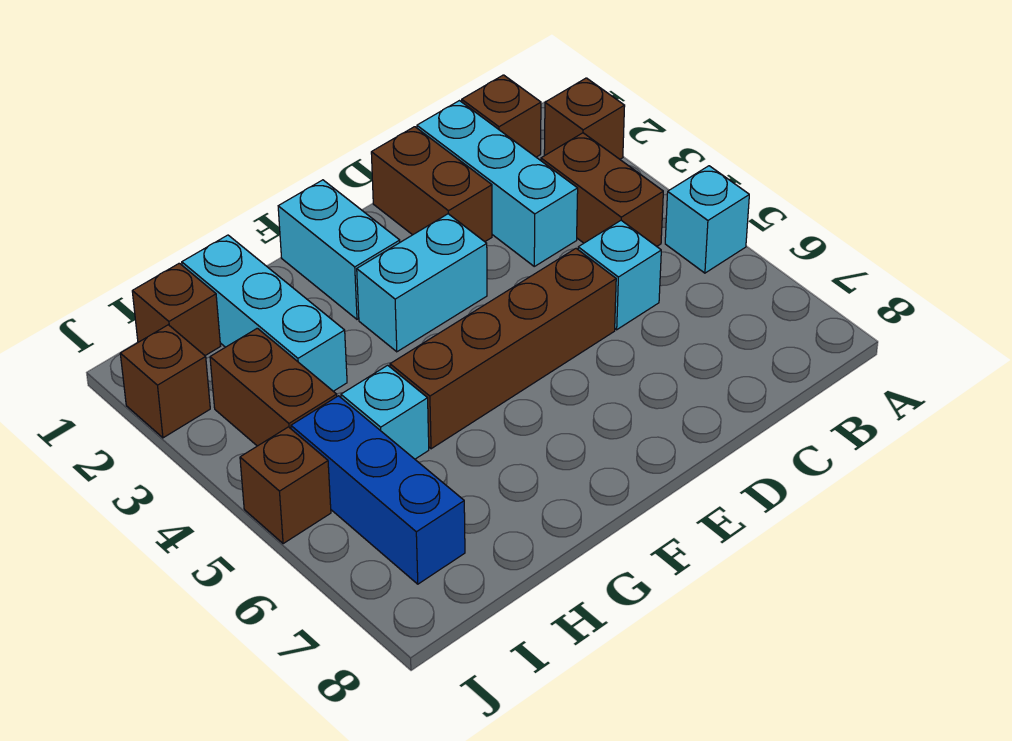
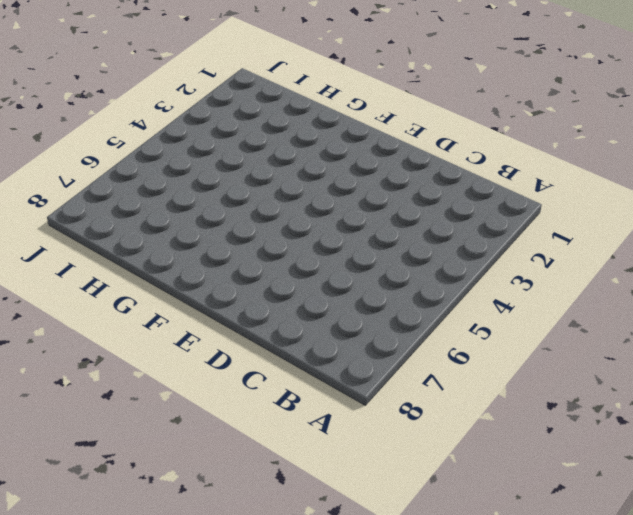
none -> brown brick A2 level 1
none -> cyan brick A5 level 1
none -> brown brick B1 level 1

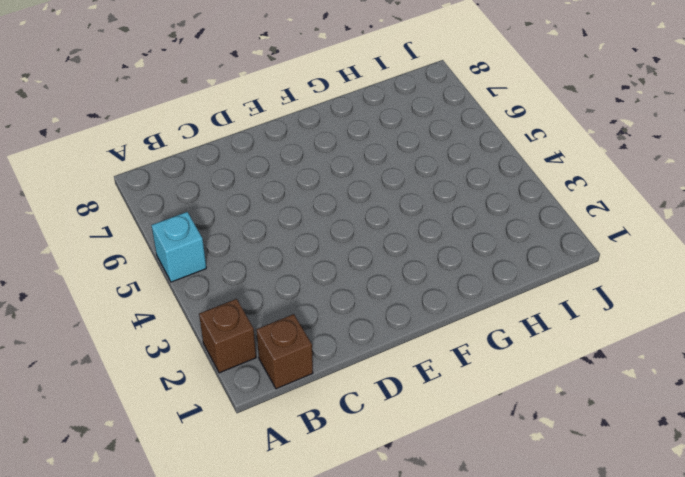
none -> brown brick B3:B4 level 1
none -> cyan brick C1:C3 level 1
none -> cyan brick C5 level 1

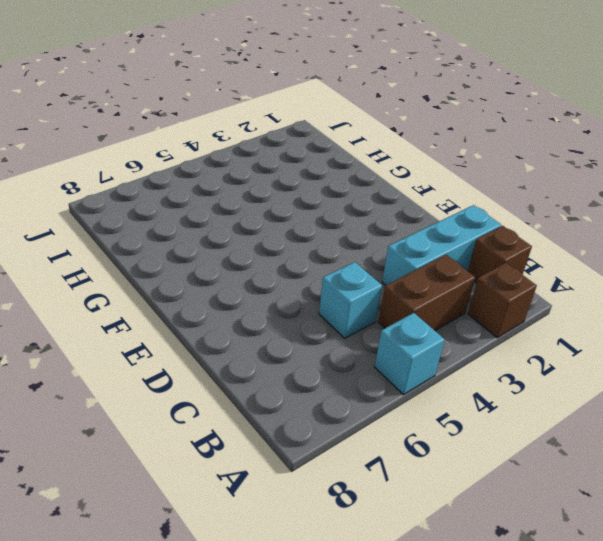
none -> brown brick D1:D2 level 1
none -> brown brick D5:G5 level 1
none -> cyan brick E3:F3 level 1

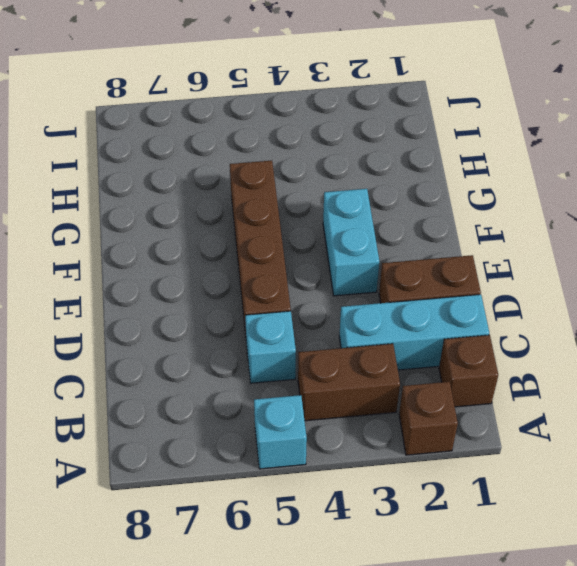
none -> cyan brick F1:F2 level 1
none -> cyan brick H1:H3 level 1
none -> cyan brick H5 level 1

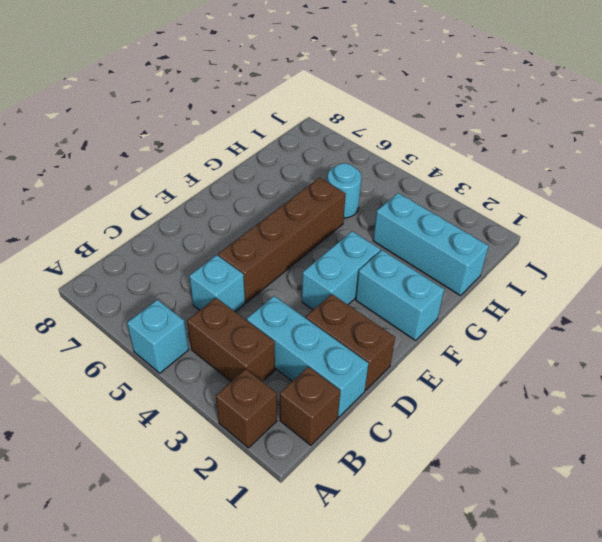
cyan round brick H5 level 1 -> cyan brick H5 level 1
none -> brown brick I1 level 1
none -> brown brick I3:I4 level 1
none -> blue brick I5:I7 level 1

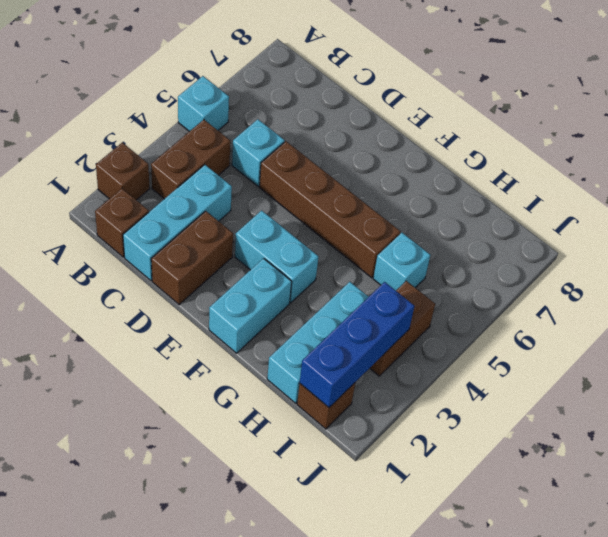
blue brick I1:I3 level 2 -> blue brick I5:I7 level 1
none -> brown brick J2 level 1
none -> brown brick J5 level 1

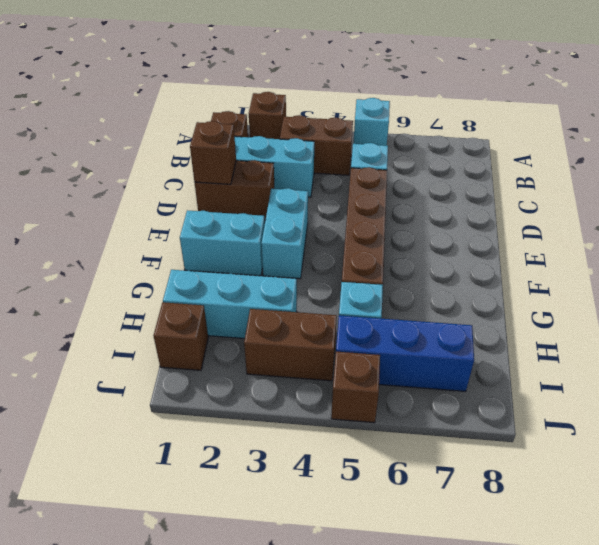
brown brick D1 level 2 -> brown brick J2 level 1

